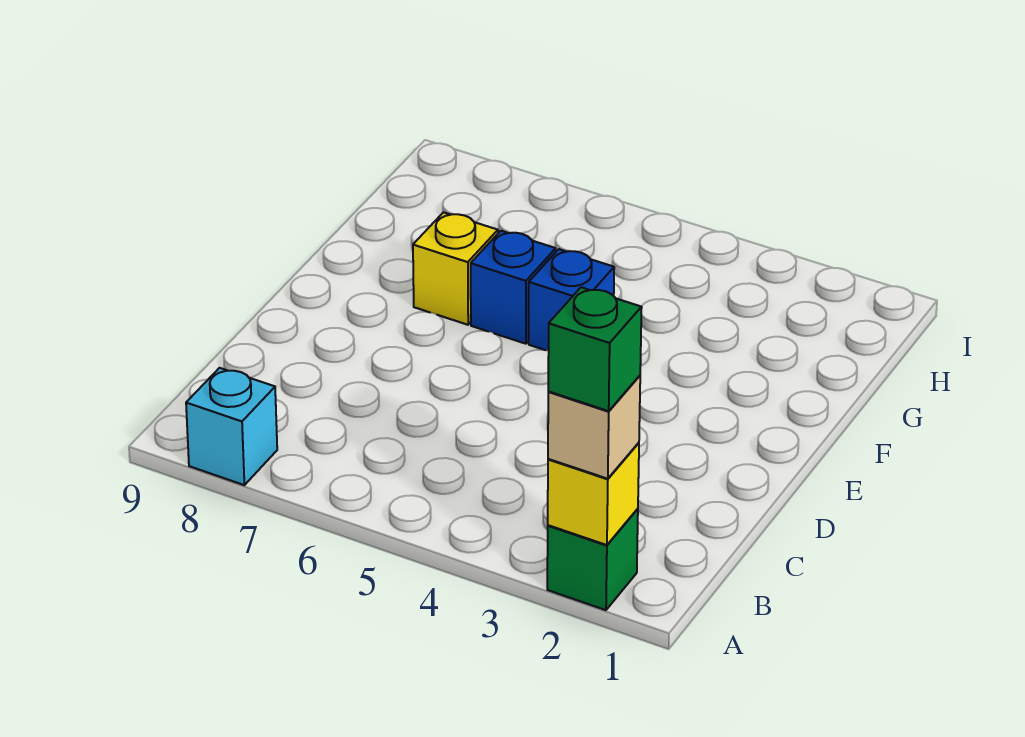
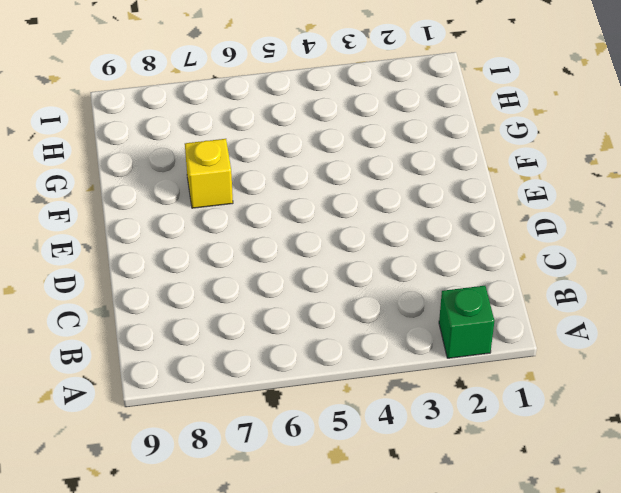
none -> cyan brick A8 level 1
none -> blue brick F5 level 1

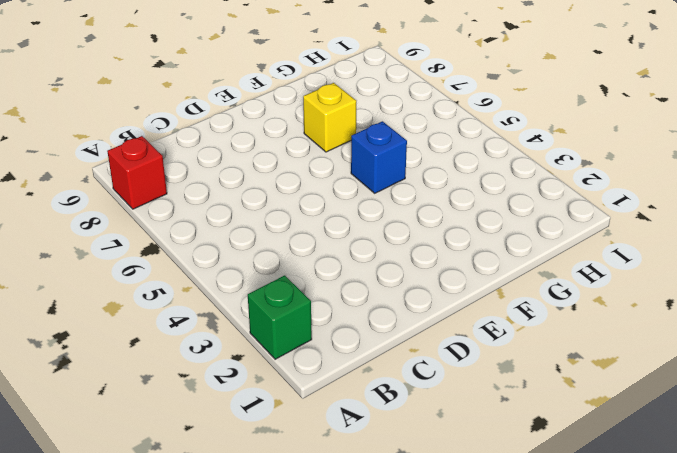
red brick A8 level 1 -> cyan brick A8 level 1
none -> blue brick F6 level 1
none -> yellow brick A2 level 2

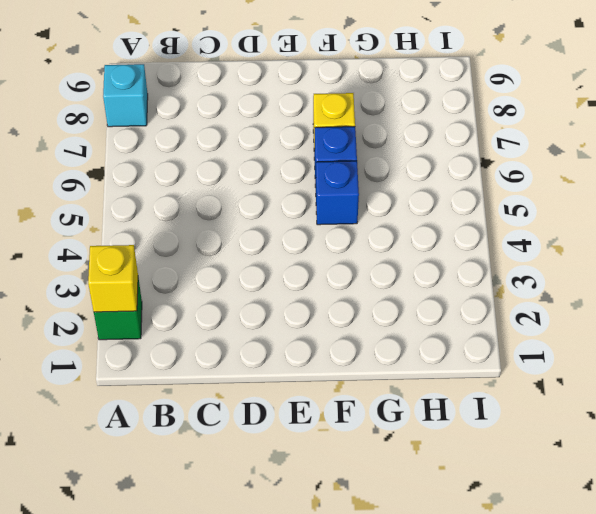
none -> tan brick A2 level 3
none -> green brick A2 level 4

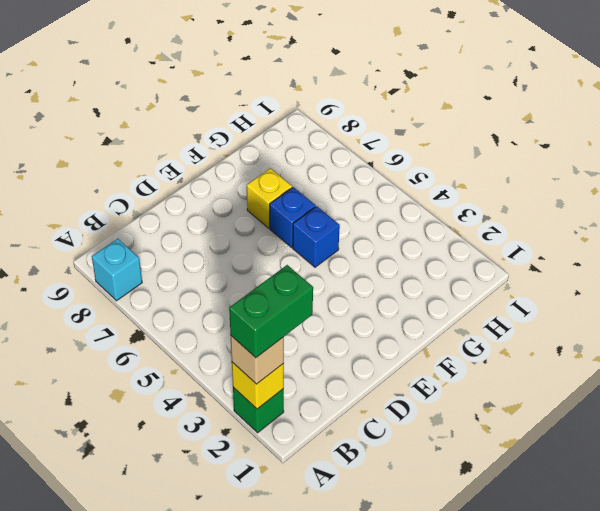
green brick A2:B2 level 4 -> green brick A2 level 4

